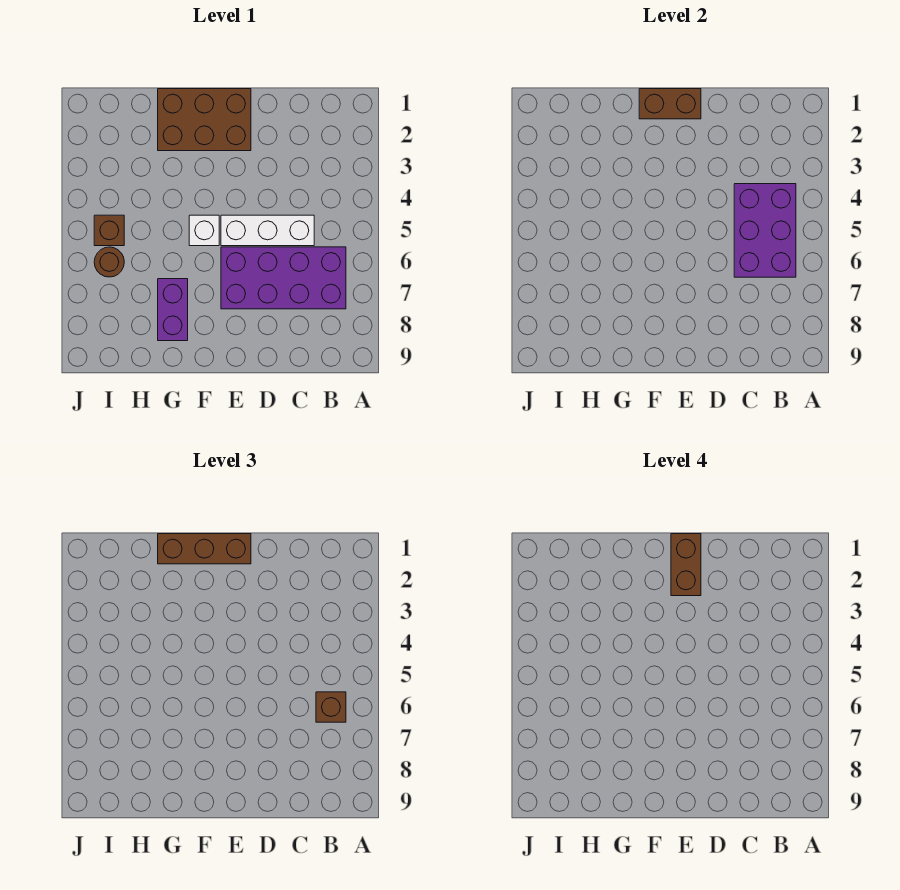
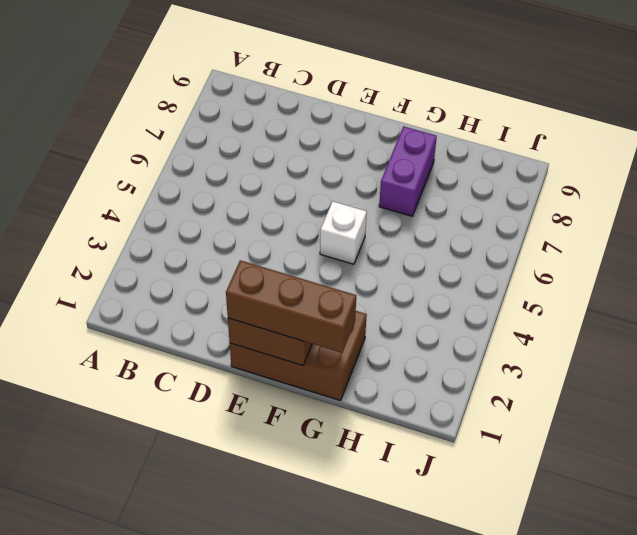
none -> purple brick B6:E7 level 1
none -> white brick C5:E5 level 1
none -> brown brick I5 level 1

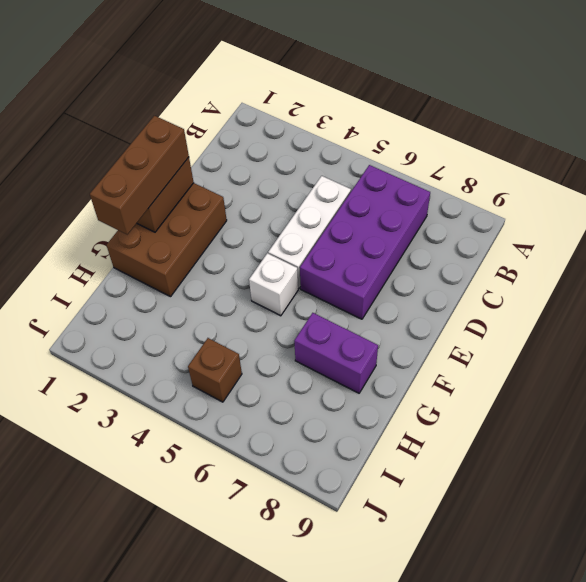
none -> brown round brick I6 level 1
none -> purple brick B4:C6 level 2
none -> brown brick B6 level 3

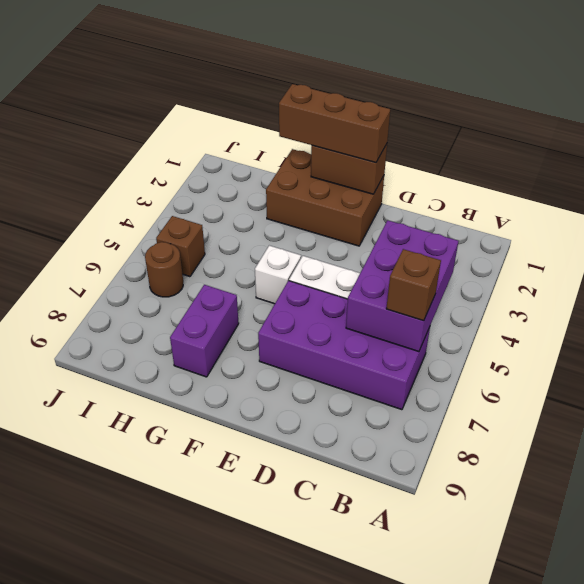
none -> brown brick E1:E2 level 4

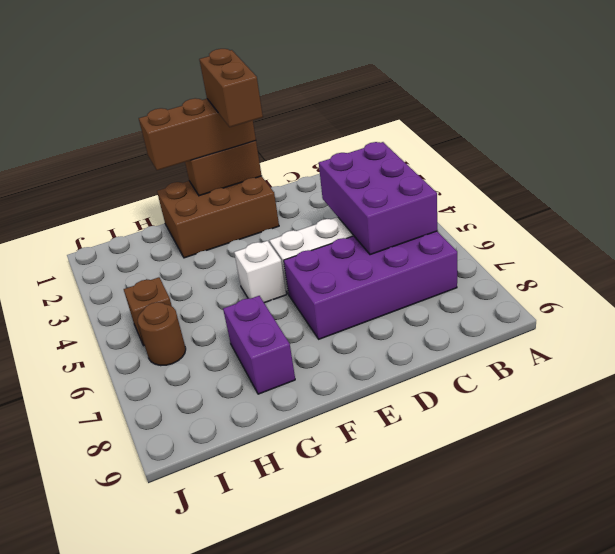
none -> brown brick B6 level 3

